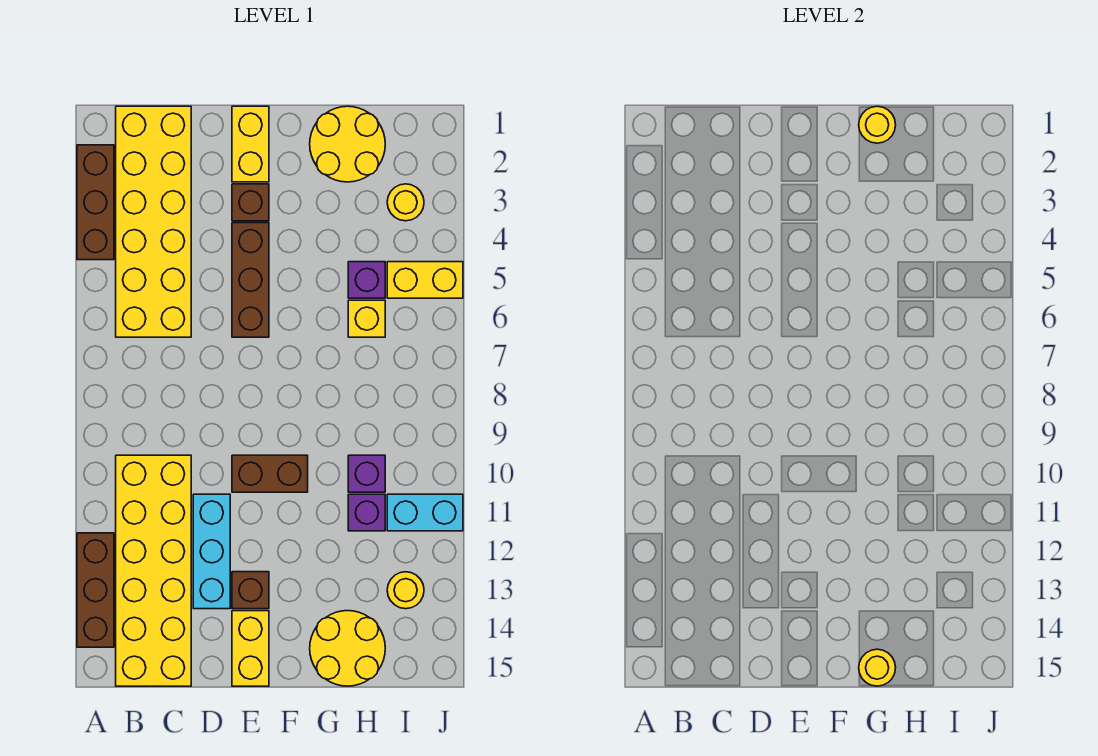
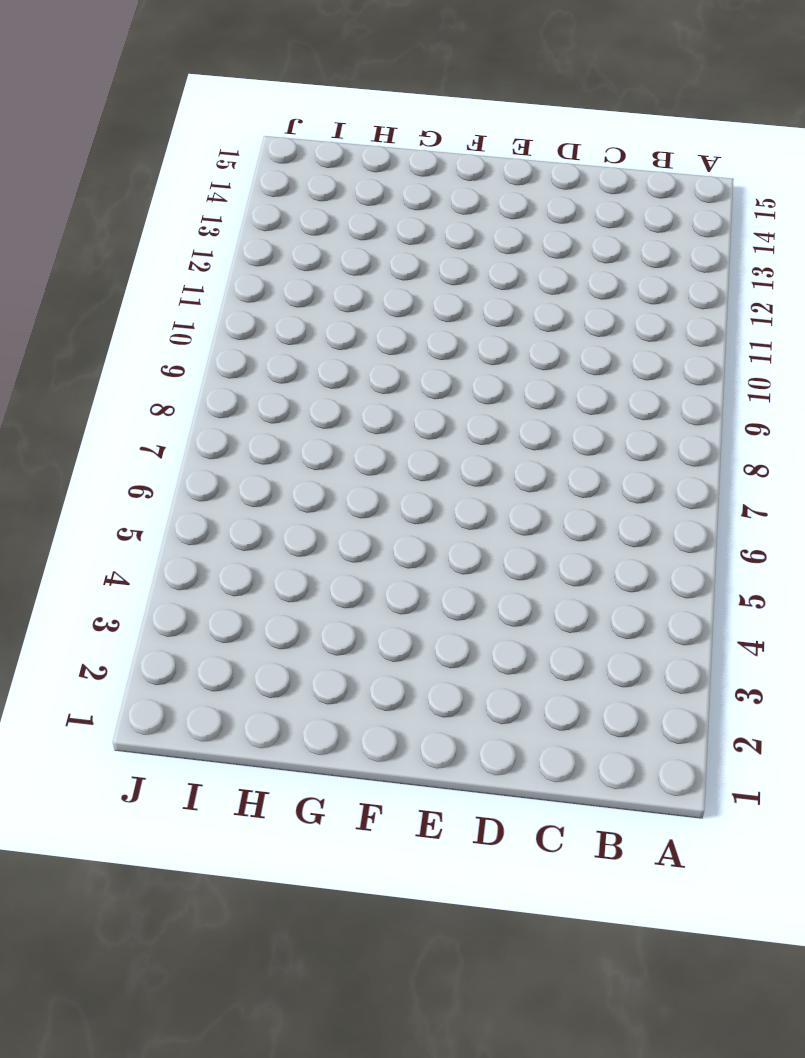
none -> brown brick A2:A4 level 1
none -> brown brick A12:A14 level 1
none -> yellow brick B1:C6 level 1

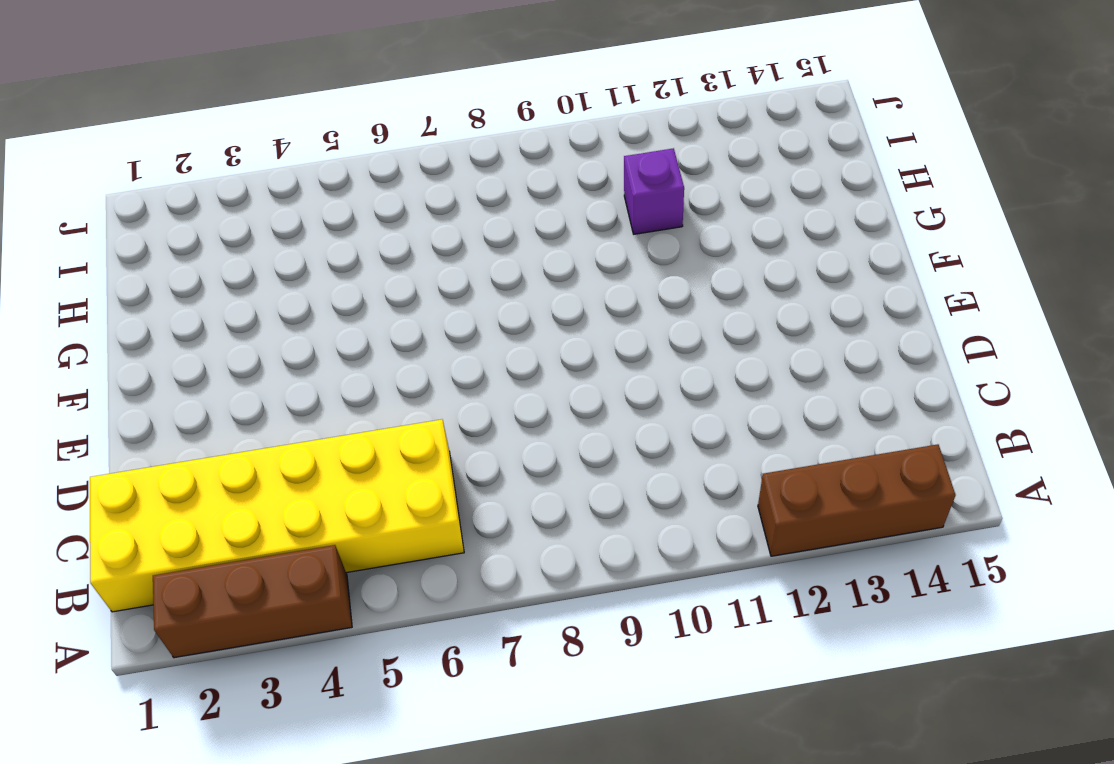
none -> yellow brick B10:C15 level 1
none -> cyan brick D11:D13 level 1
none -> yellow brick E1:E2 level 1

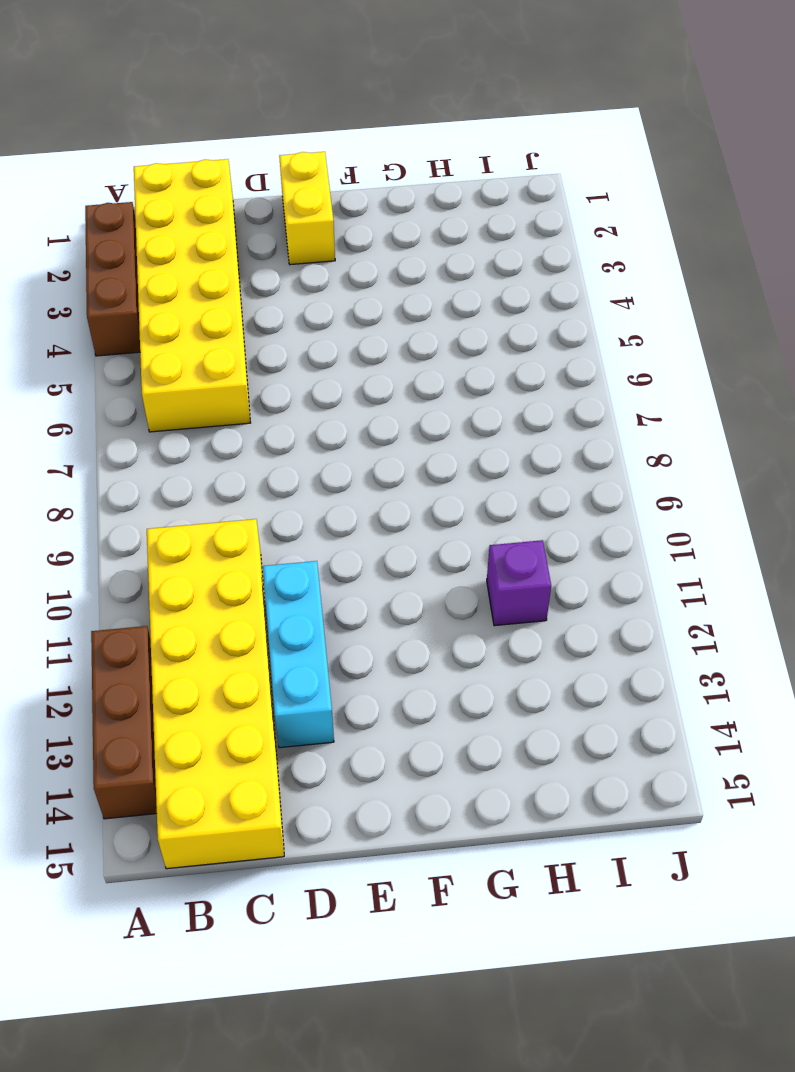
none -> brown brick E3 level 1
none -> brown brick E4:E6 level 1
none -> brown brick E10:F10 level 1

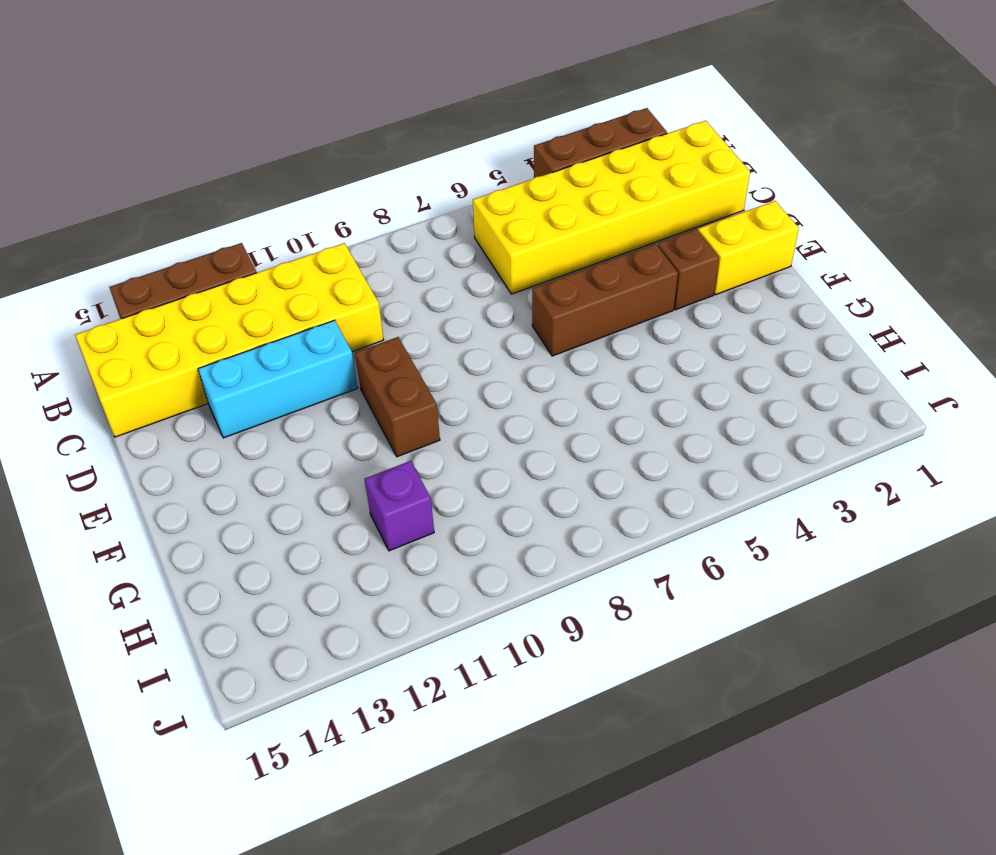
none -> brown brick E13 level 1
none -> yellow brick E14:E15 level 1
none -> yellow round brick G1:H2 level 1

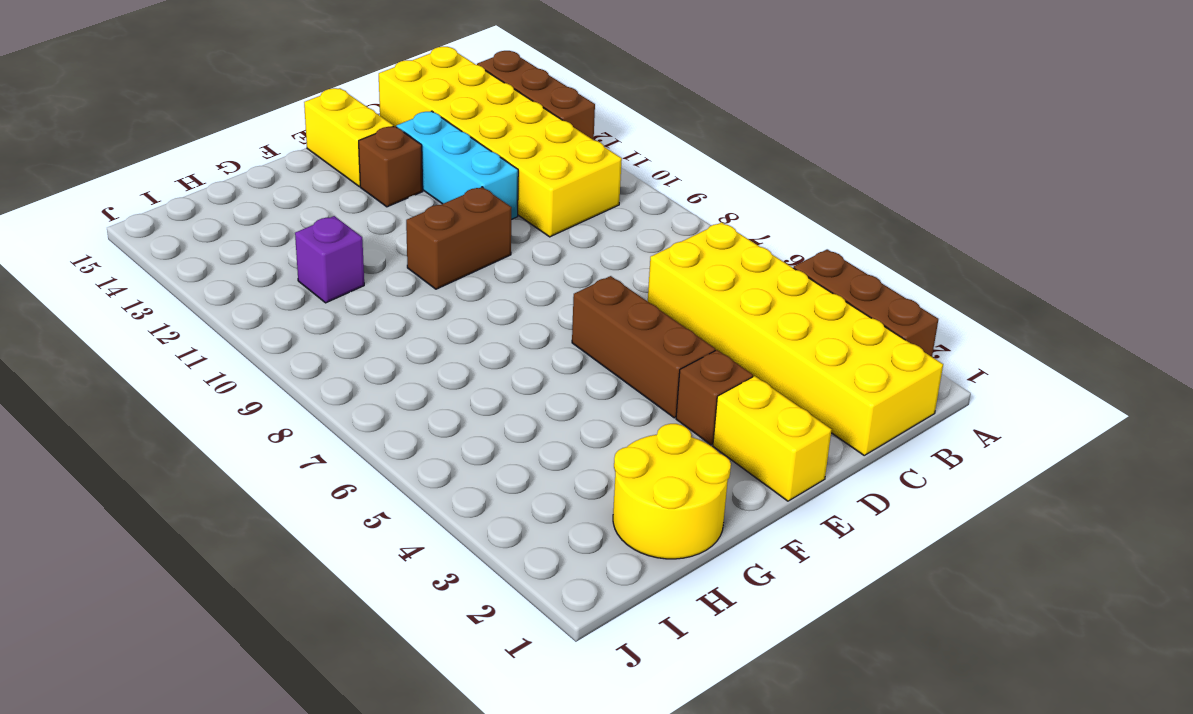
none -> yellow round brick G14:H15 level 1
none -> purple brick H5 level 1
none -> yellow brick H6 level 1

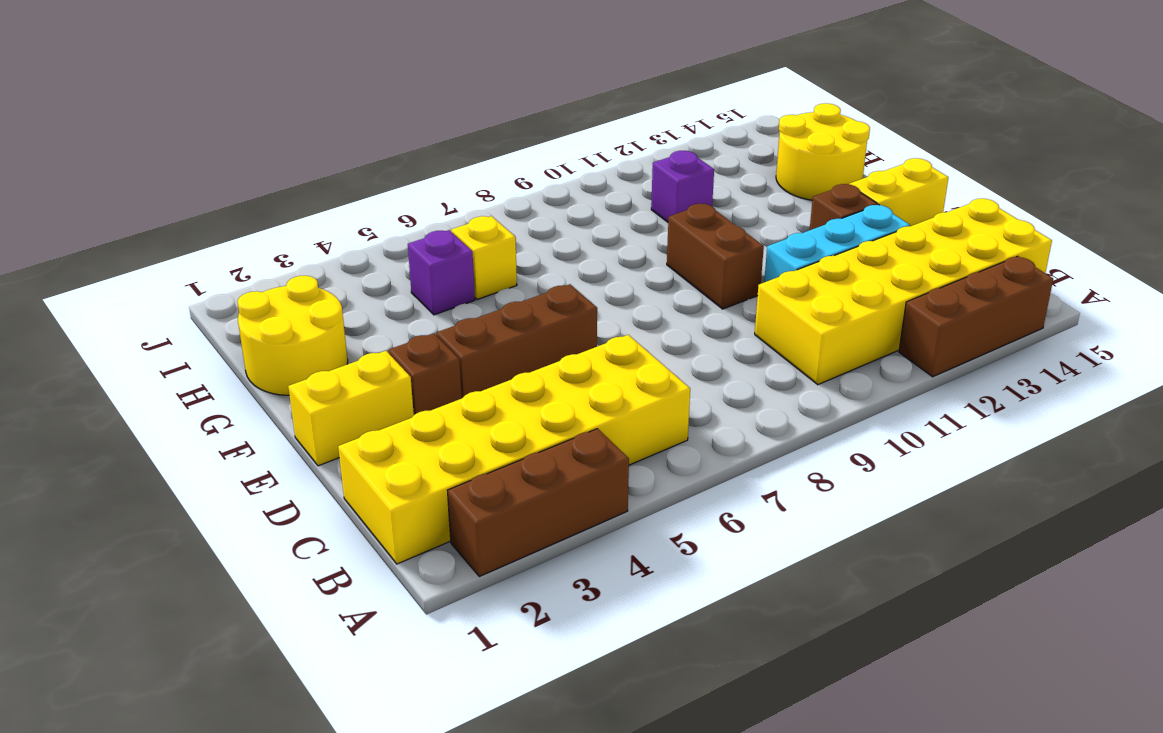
none -> purple brick H10 level 1
none -> yellow round brick I3 level 1
none -> yellow brick I5:J5 level 1

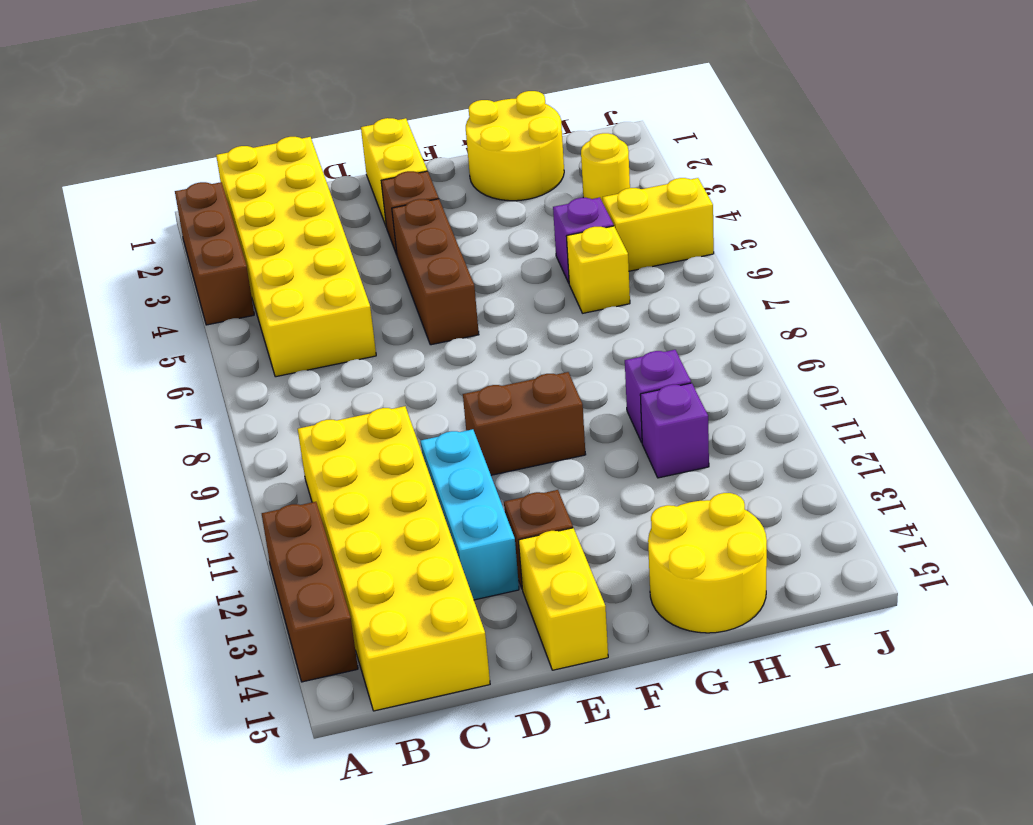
none -> cyan brick I11:J11 level 1
none -> yellow round brick I13 level 1
none -> yellow round brick G1 level 2

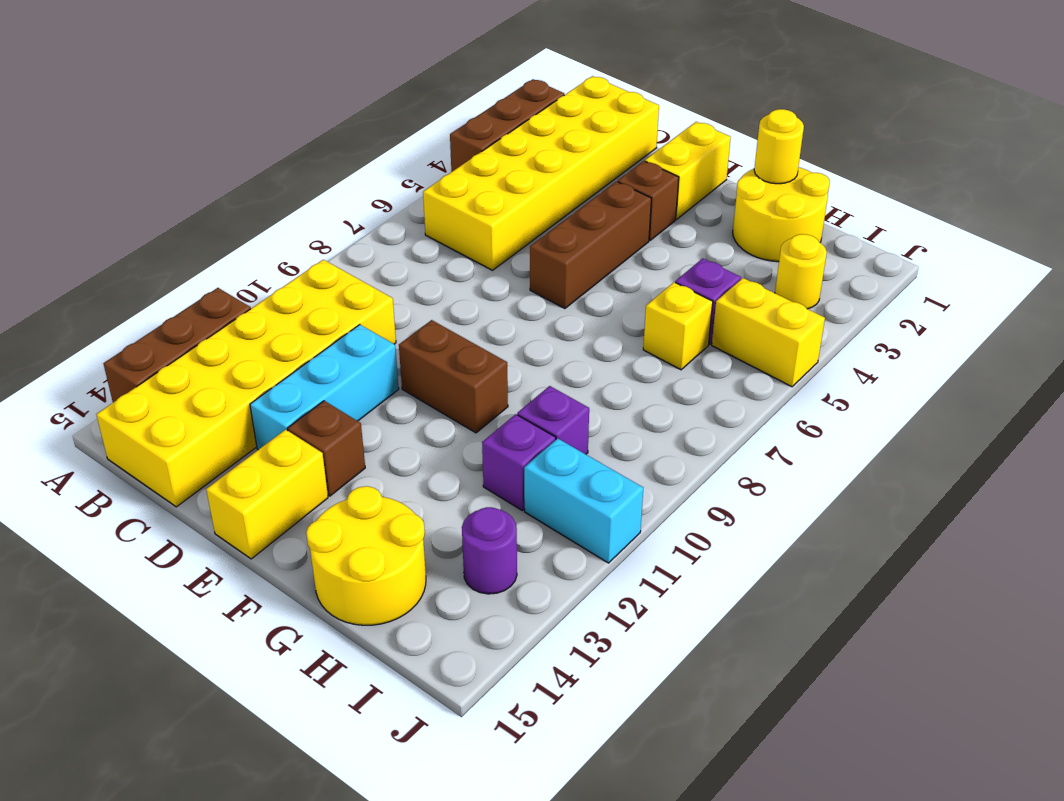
purple round brick I13 level 1 -> yellow round brick I13 level 1
none -> yellow round brick G15 level 2

